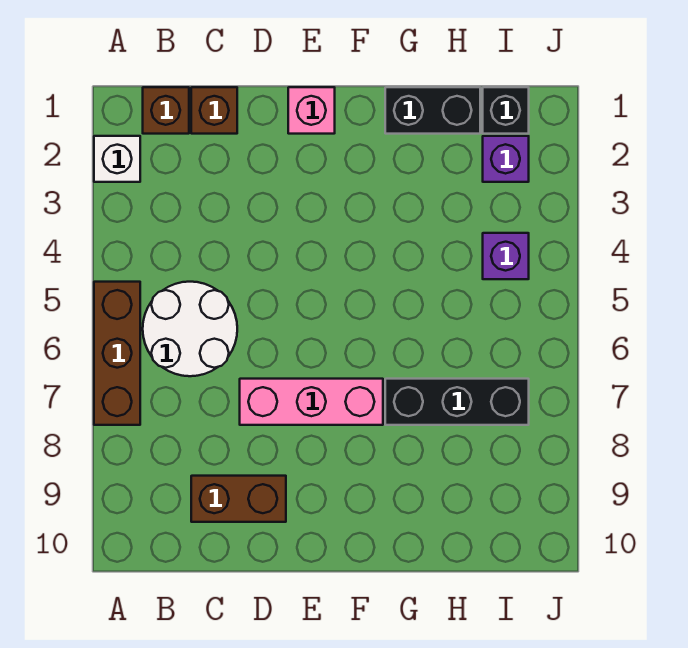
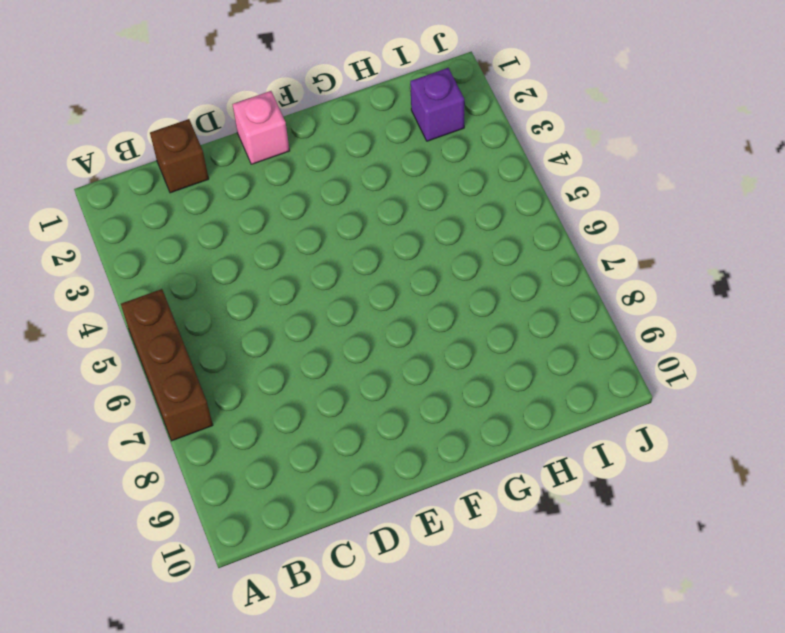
none -> white brick A2 level 1
none -> brown brick B1 level 1
none -> white round brick B5:C6 level 1

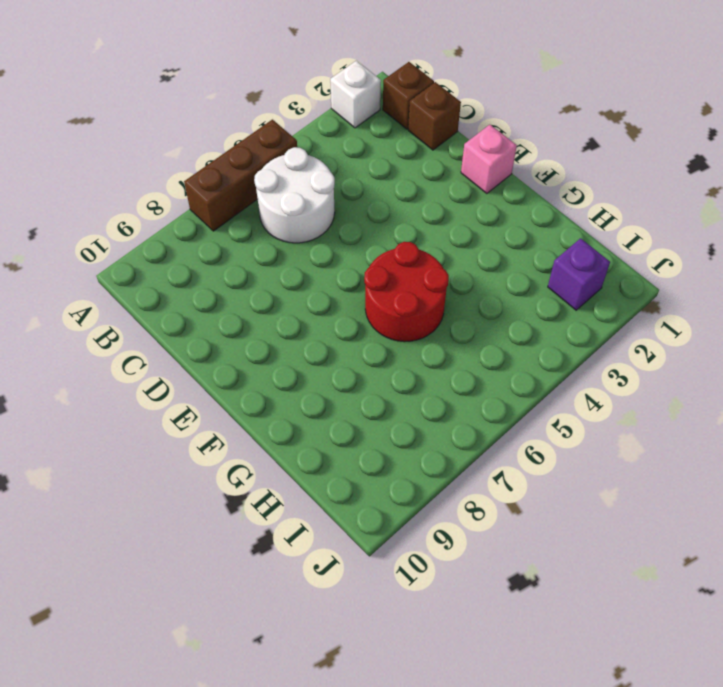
red round brick F5:G6 level 1 -> none
none -> brown brick C9:D9 level 1
none -> pink brick D7:F7 level 1
none -> black brick G1:H1 level 1

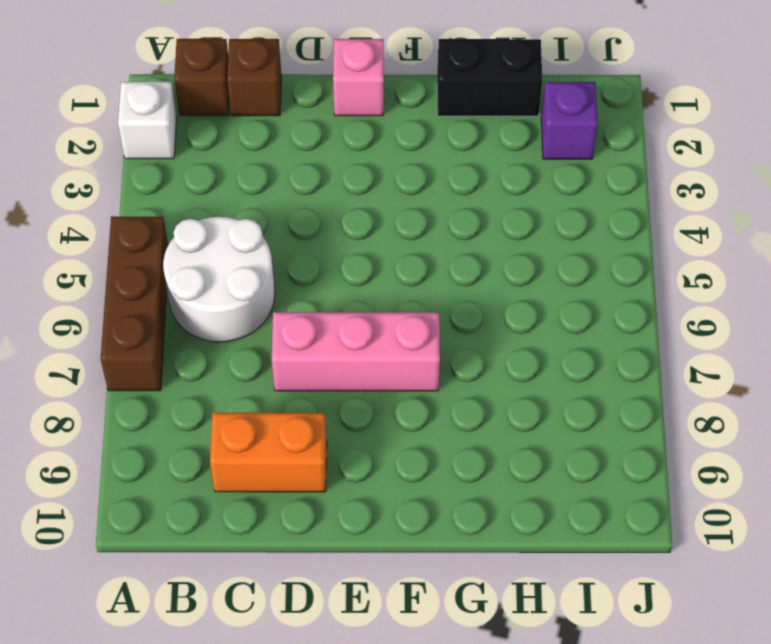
orange brick C9:D9 level 1 -> brown brick C9:D9 level 1
none -> black brick G7:I7 level 1
none -> black brick I1 level 1
none -> purple brick I4 level 1

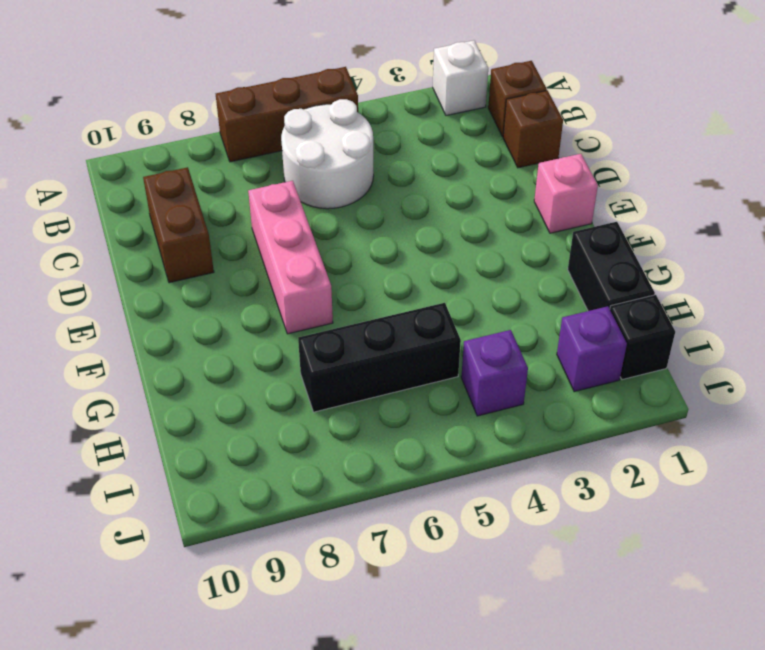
black brick H5:H7 level 1 -> black brick G7:I7 level 1

